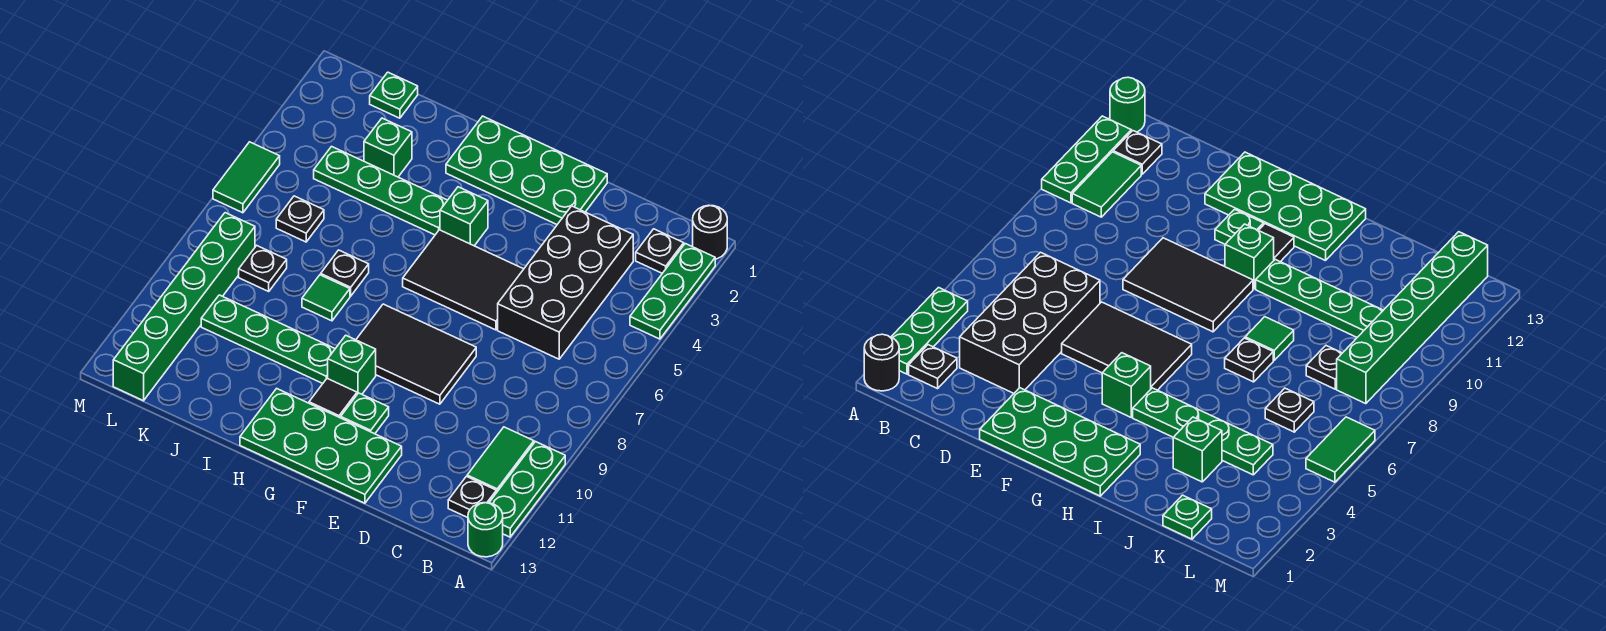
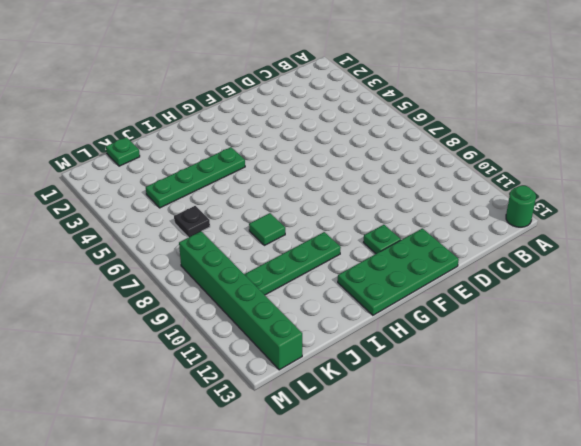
none -> black round brick A1 level 1
none -> green plate A2:A4 level 1
none -> green plate A10:A12 level 1

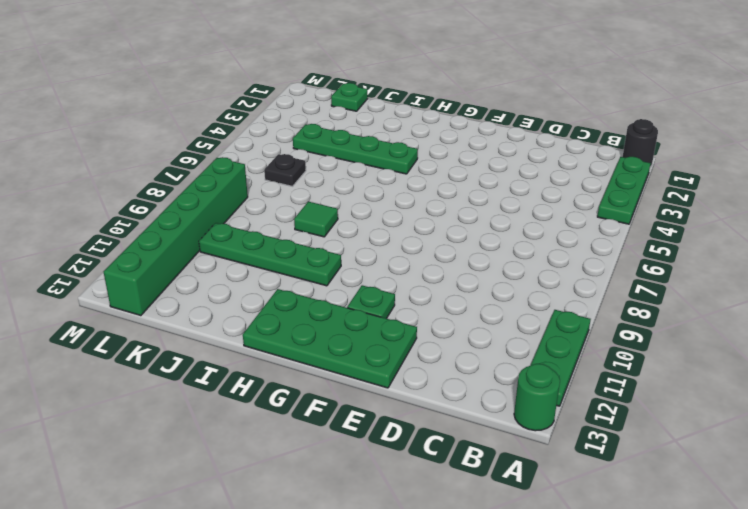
none -> black plate B2 level 1
none -> green tile B10:B11 level 1
none -> black plate B12 level 1

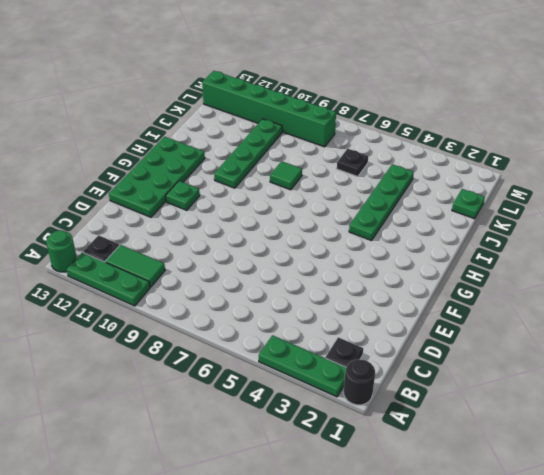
none -> black brick C3:D6 level 1
none -> green plate E1:H2 level 1
none -> black tile E5:G6 level 1

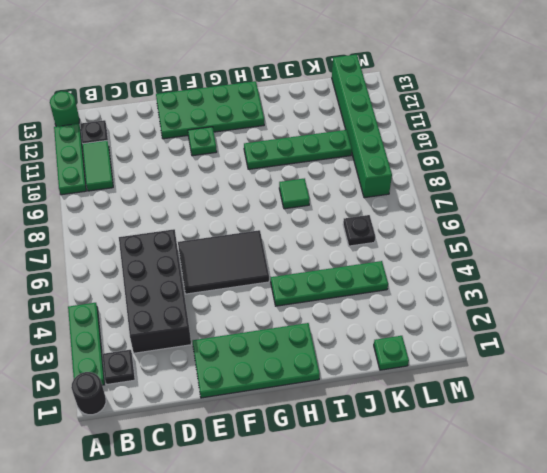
none -> black tile E8:G9 level 1
none -> green brick G4 level 1
none -> green brick G10 level 1

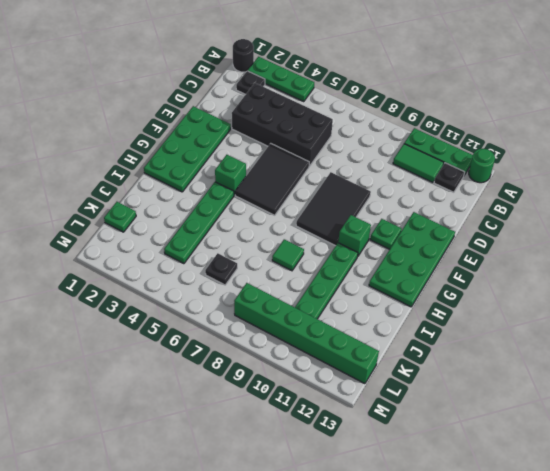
none -> black tile G11 level 1
none -> black plate I7 level 1
none -> green brick J3 level 1

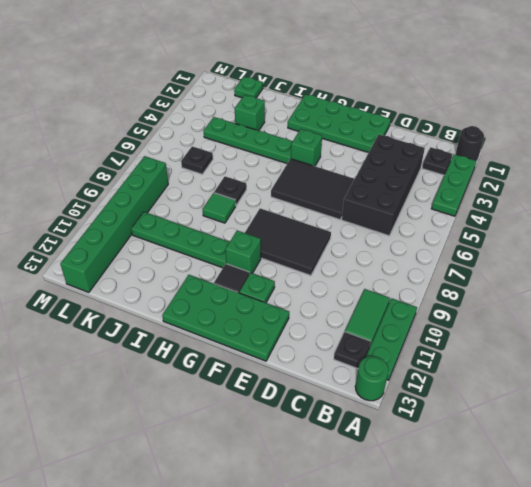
none -> black plate K8 level 1
none -> green tile M5:M6 level 1

